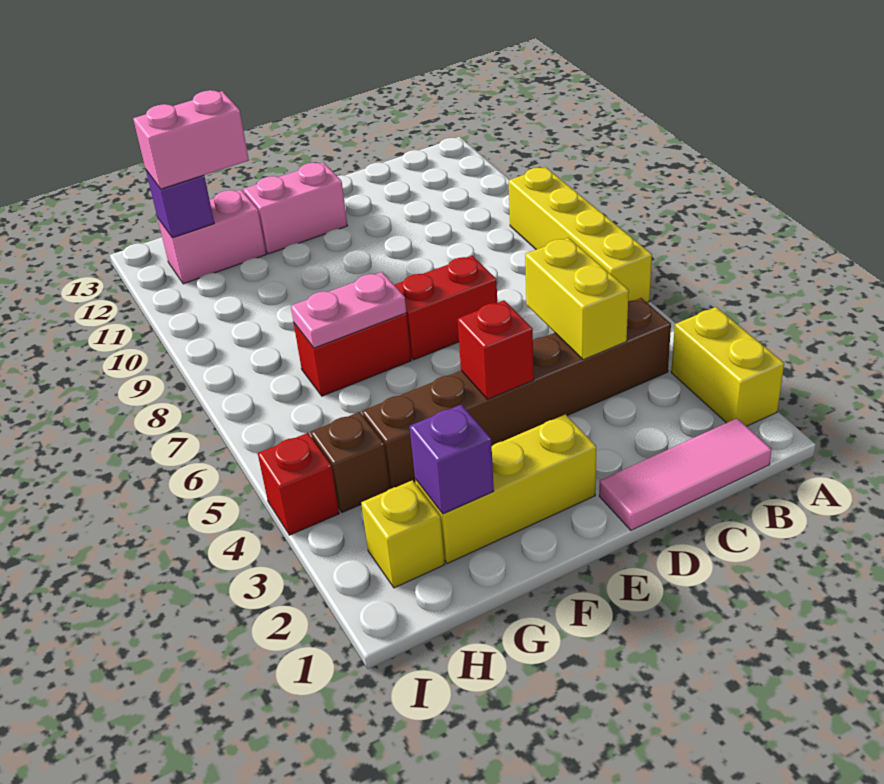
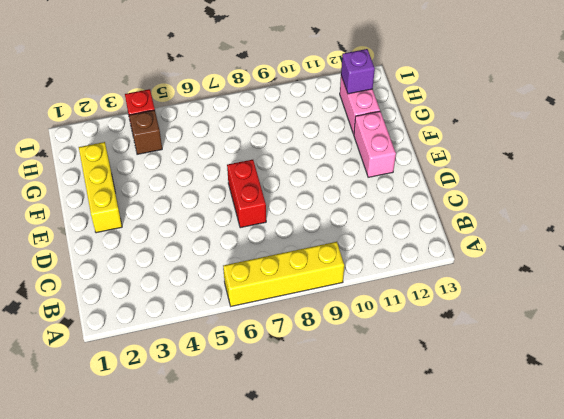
none -> yellow brick A2:A3 level 1
none -> pink tile B1:D1 level 1
none -> brown brick B4:G4 level 1

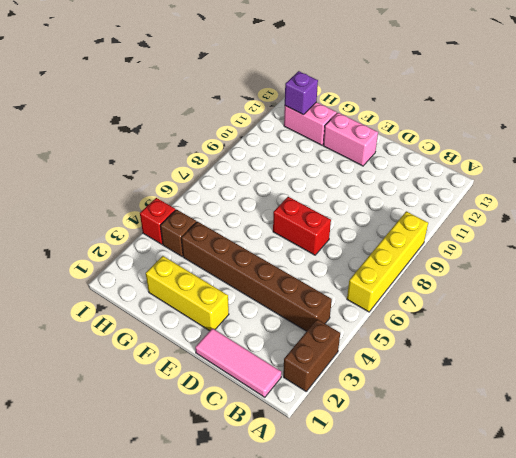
brown brick A2:A3 level 1 -> yellow brick A2:A3 level 1
none -> red brick F7:G7 level 1
none -> yellow brick H2 level 1
none -> yellow brick C4:C5 level 2

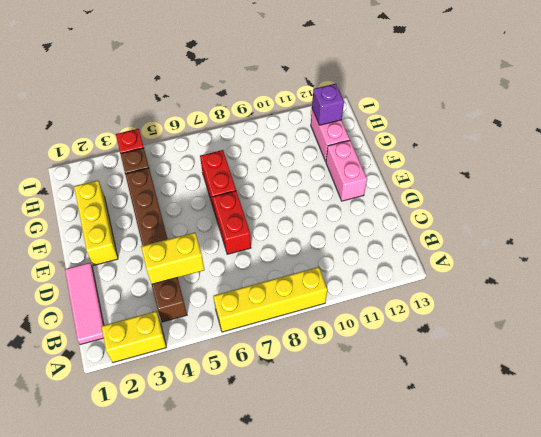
none -> yellow brick H2 level 1
none -> red brick E4 level 2
none -> pink plate F7:G7 level 2

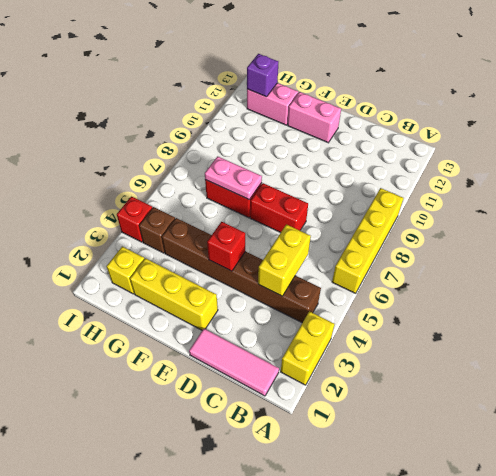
none -> purple brick G2 level 2
none -> pink brick G12:H12 level 3

